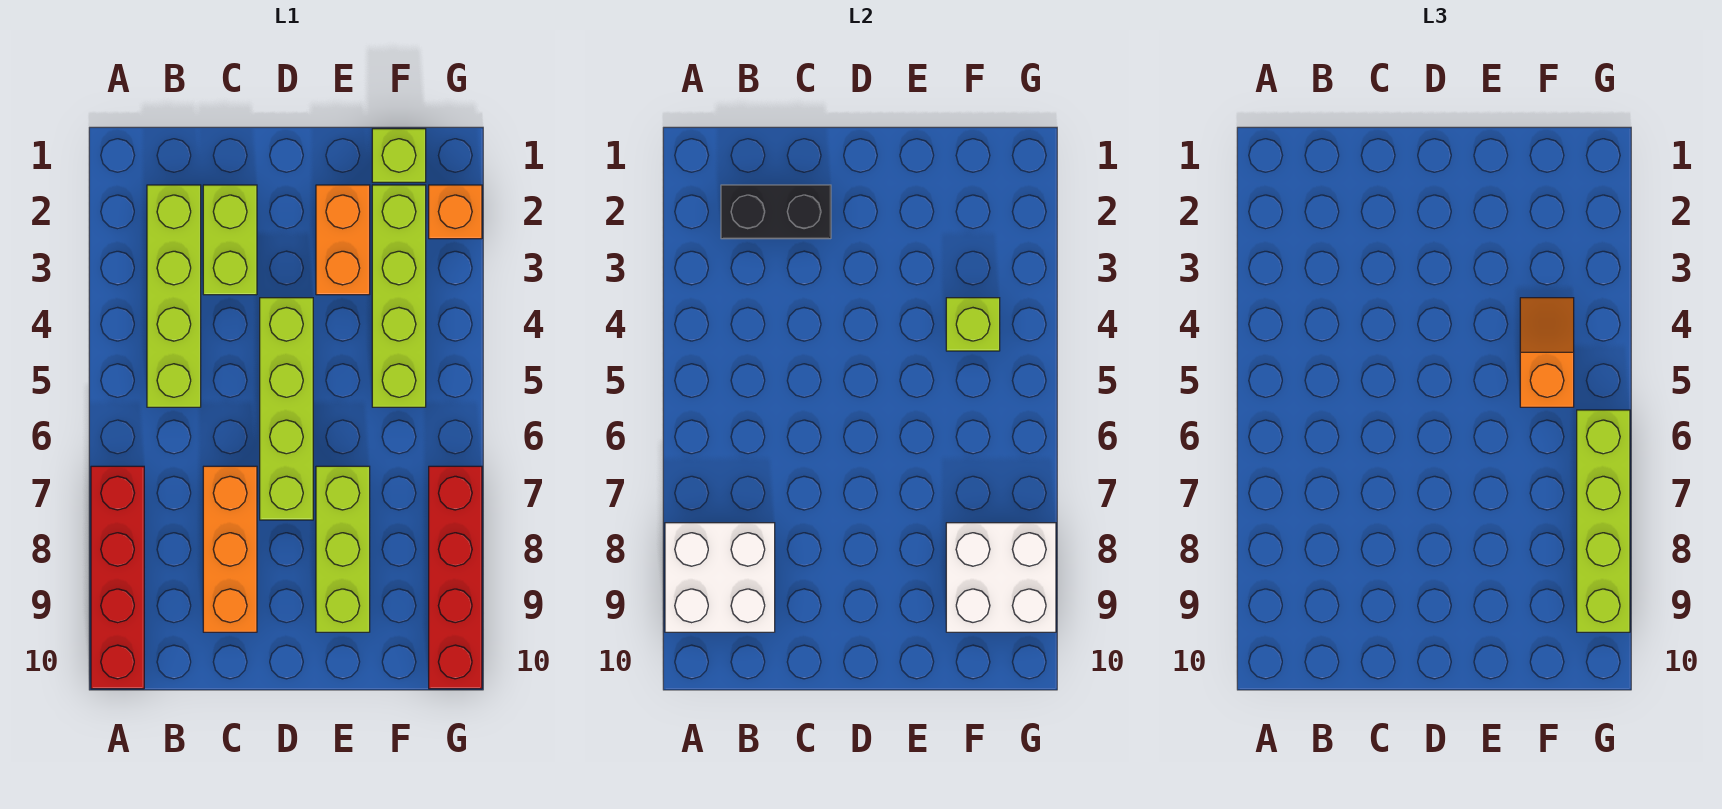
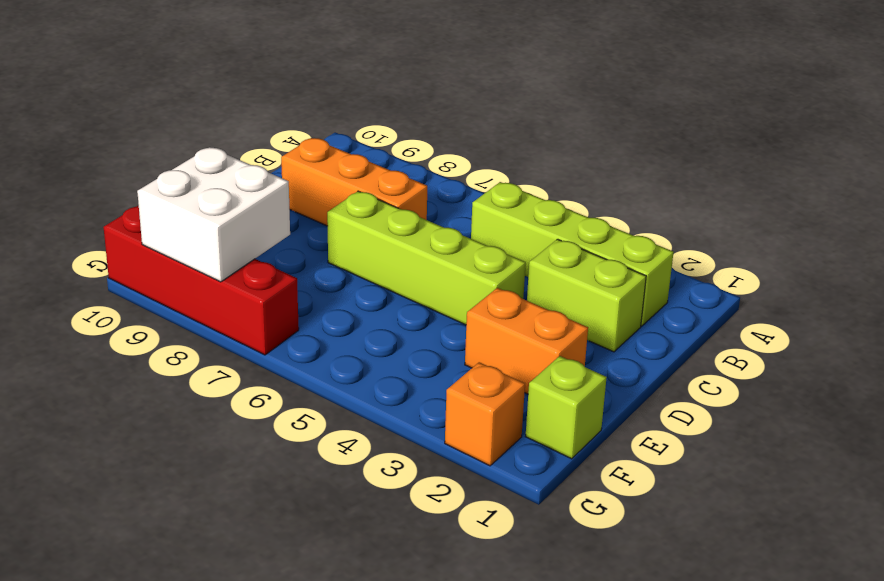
none -> red brick A7:A10 level 1
none -> lime brick E7:E9 level 1
none -> lime brick F2:F5 level 1

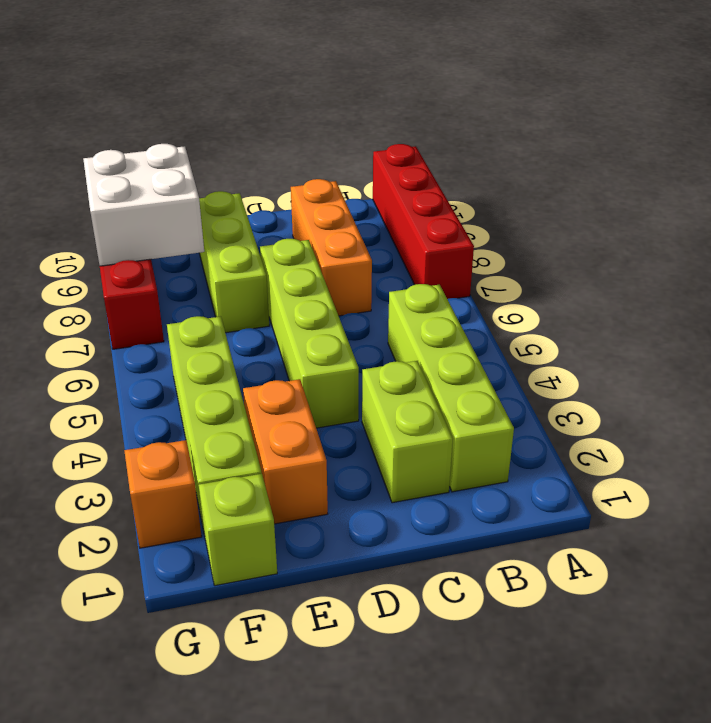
none -> white brick A8:B9 level 2
none -> black brick B2:C2 level 2
none -> lime brick F4 level 2

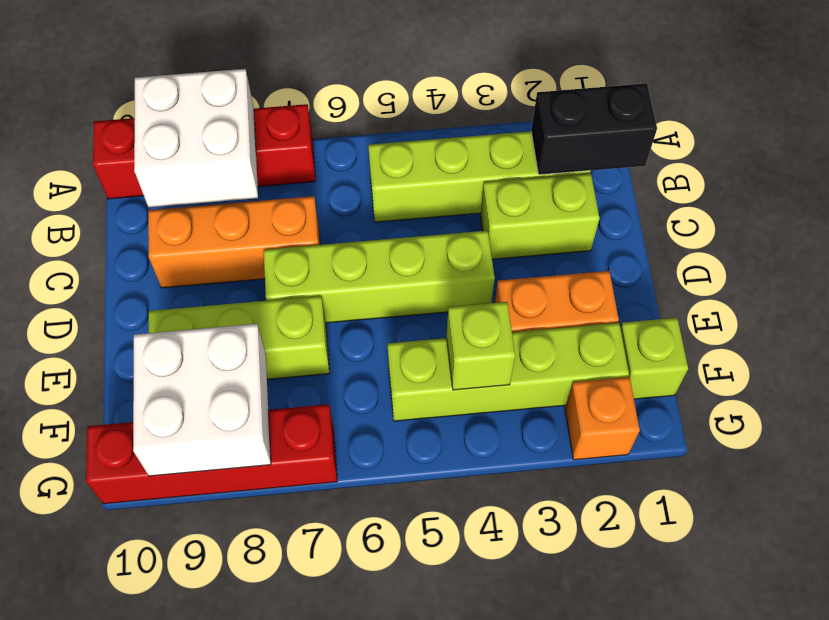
black brick B1:B2 level 2 -> black brick B2:C2 level 2
none -> orange slope F4:F5 level 3 top 5
none -> lime brick G6:G9 level 3

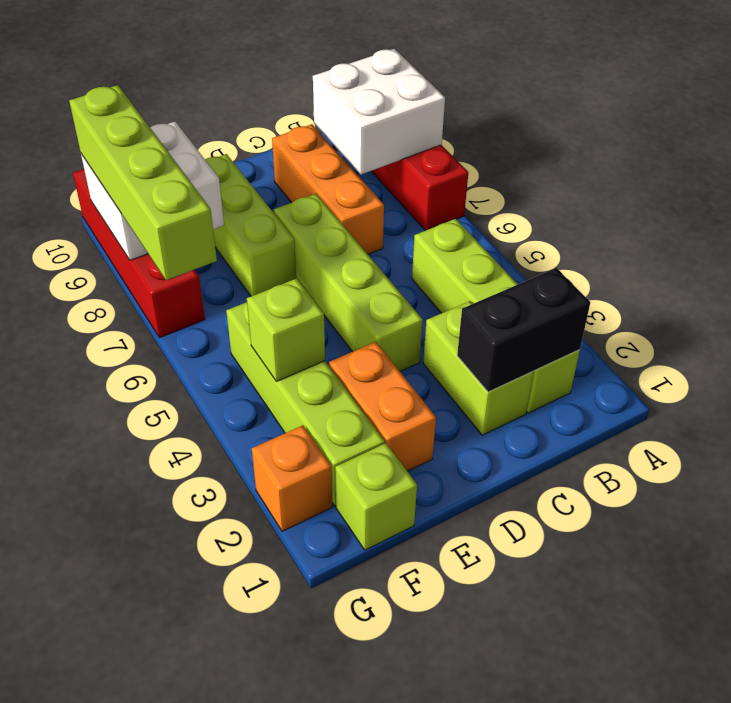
none -> orange slope F4:F5 level 3 top 5

